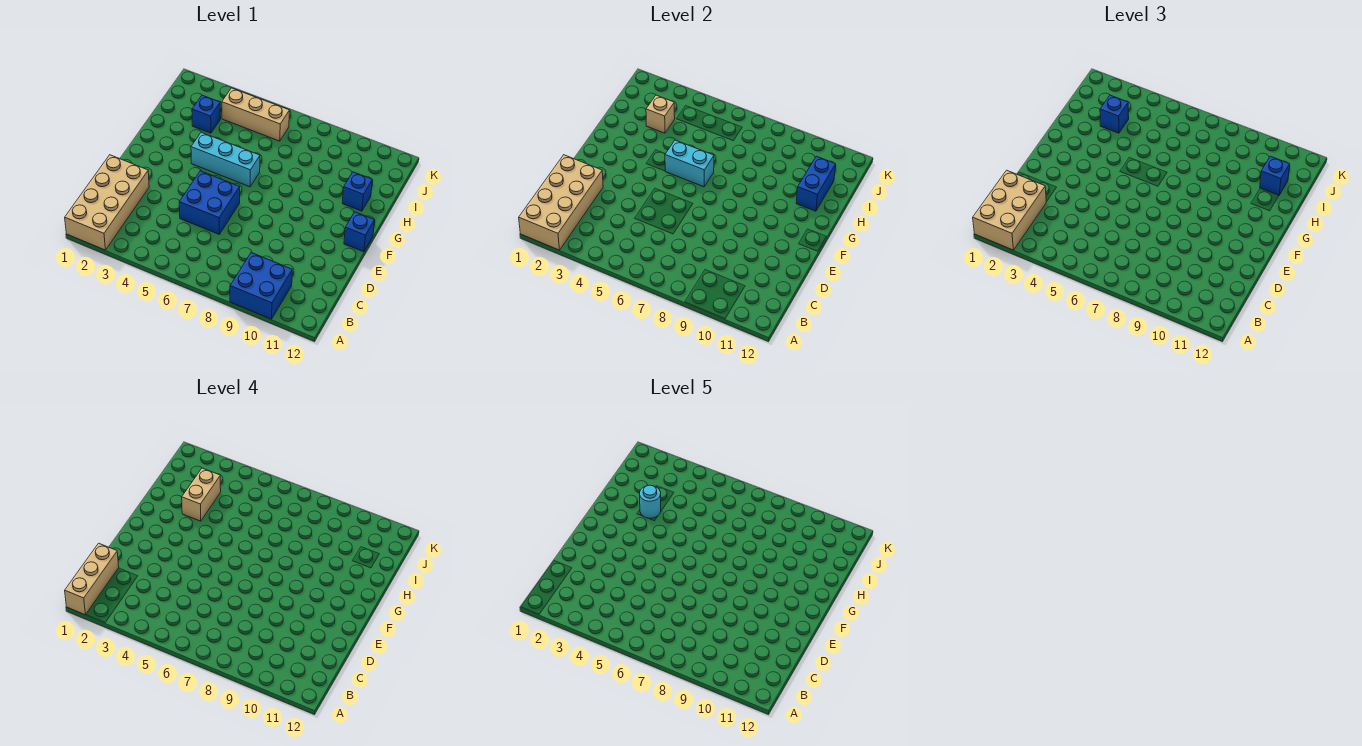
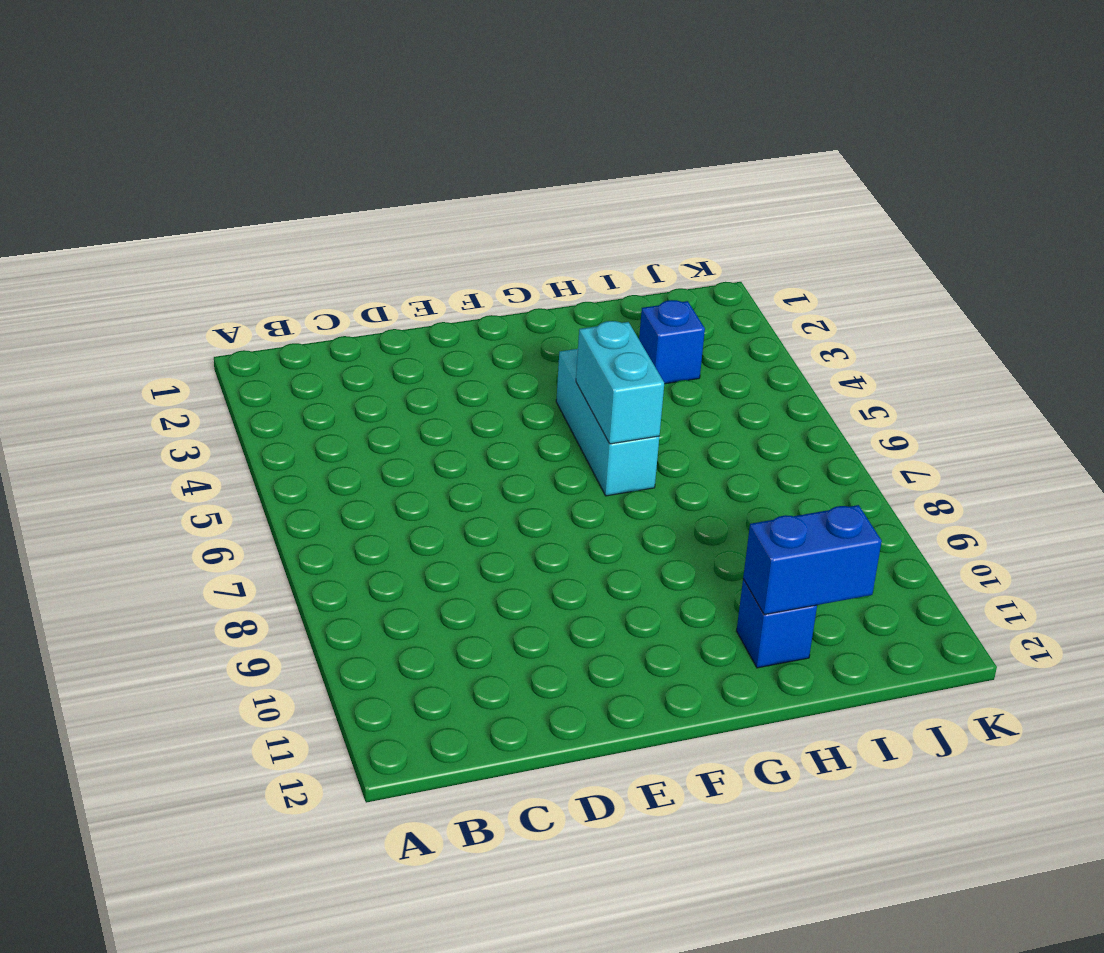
none -> tan brick A1:D2 level 1
none -> blue brick A9:B10 level 1
none -> blue brick D5:E6 level 1

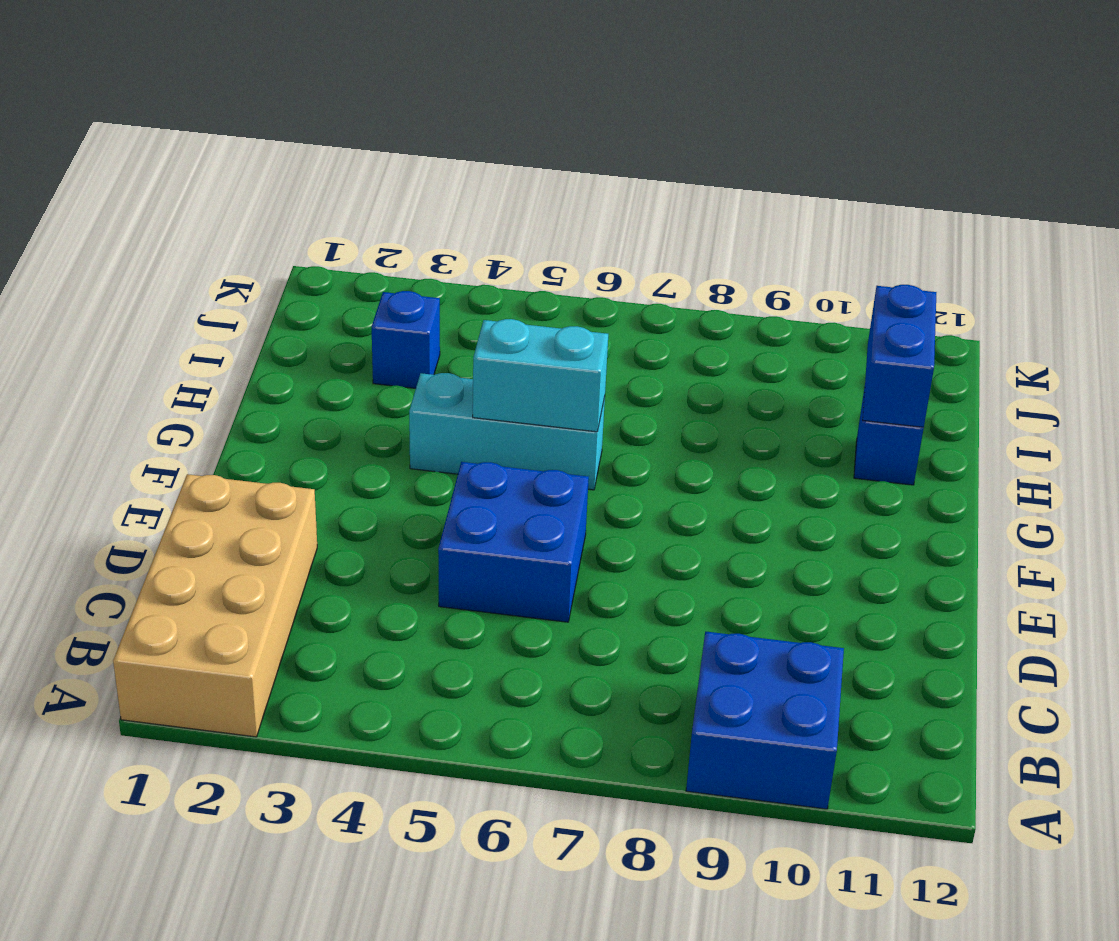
none -> blue brick F12 level 1
none -> tan brick J4:J6 level 1
none -> tan brick A1:D2 level 2

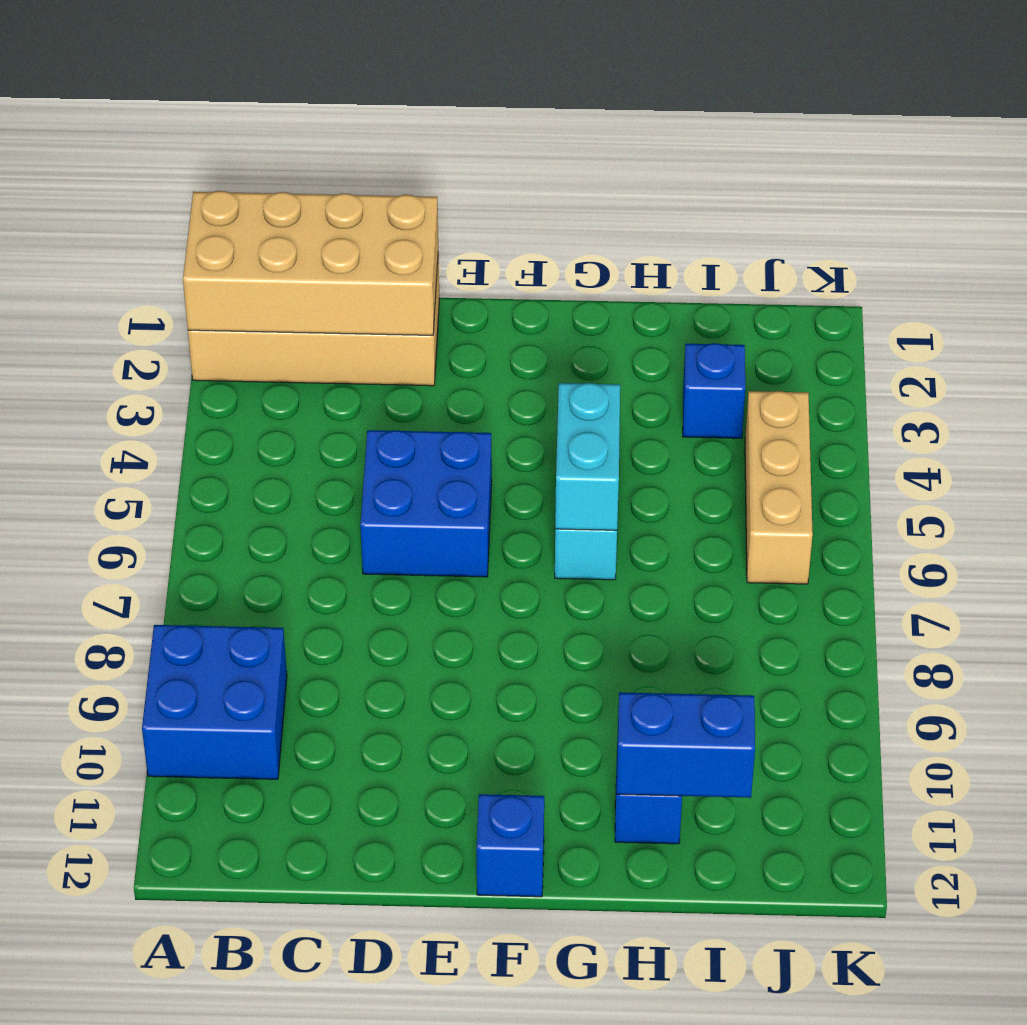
none -> tan brick I3 level 2
none -> tan brick A1:C2 level 3
none -> blue brick I3 level 3

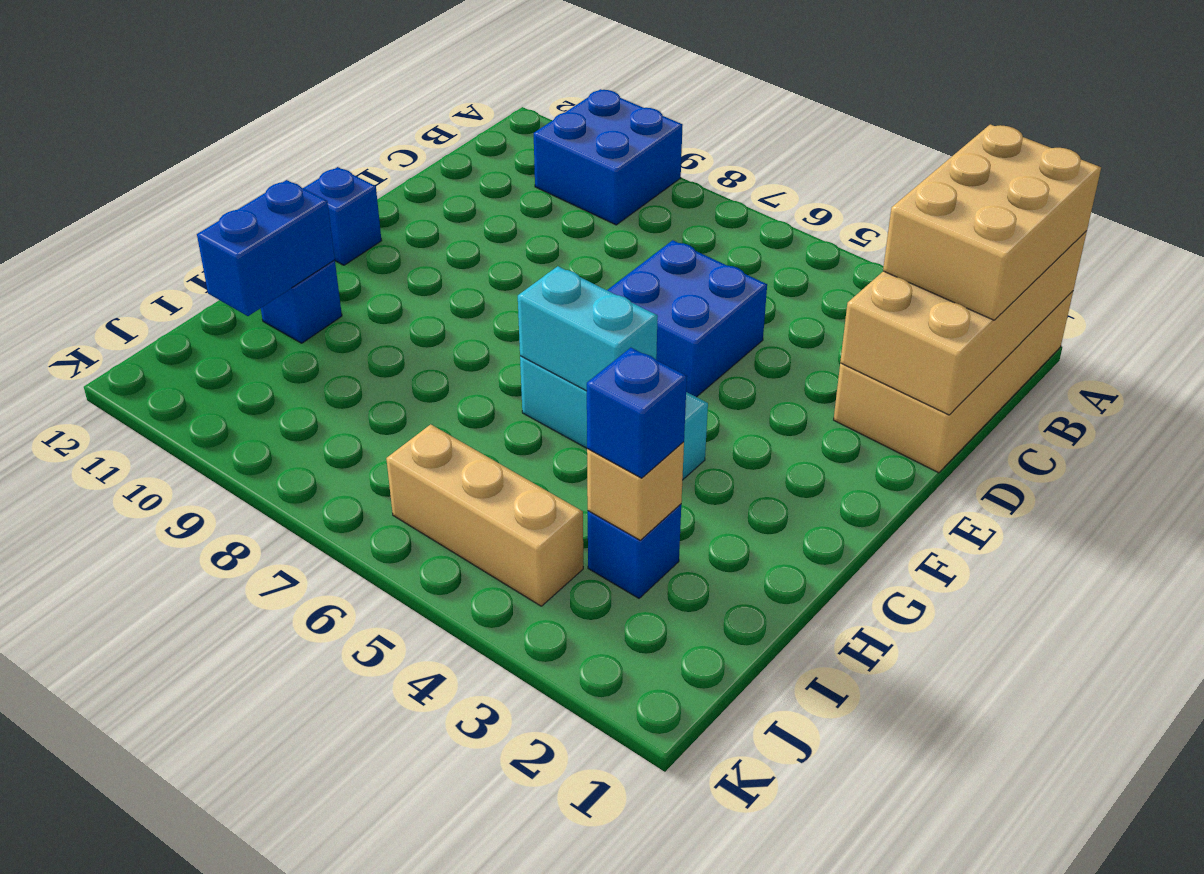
none -> blue brick I11 level 3
none -> tan brick A1:C1 level 4
none -> tan brick H3:I3 level 4

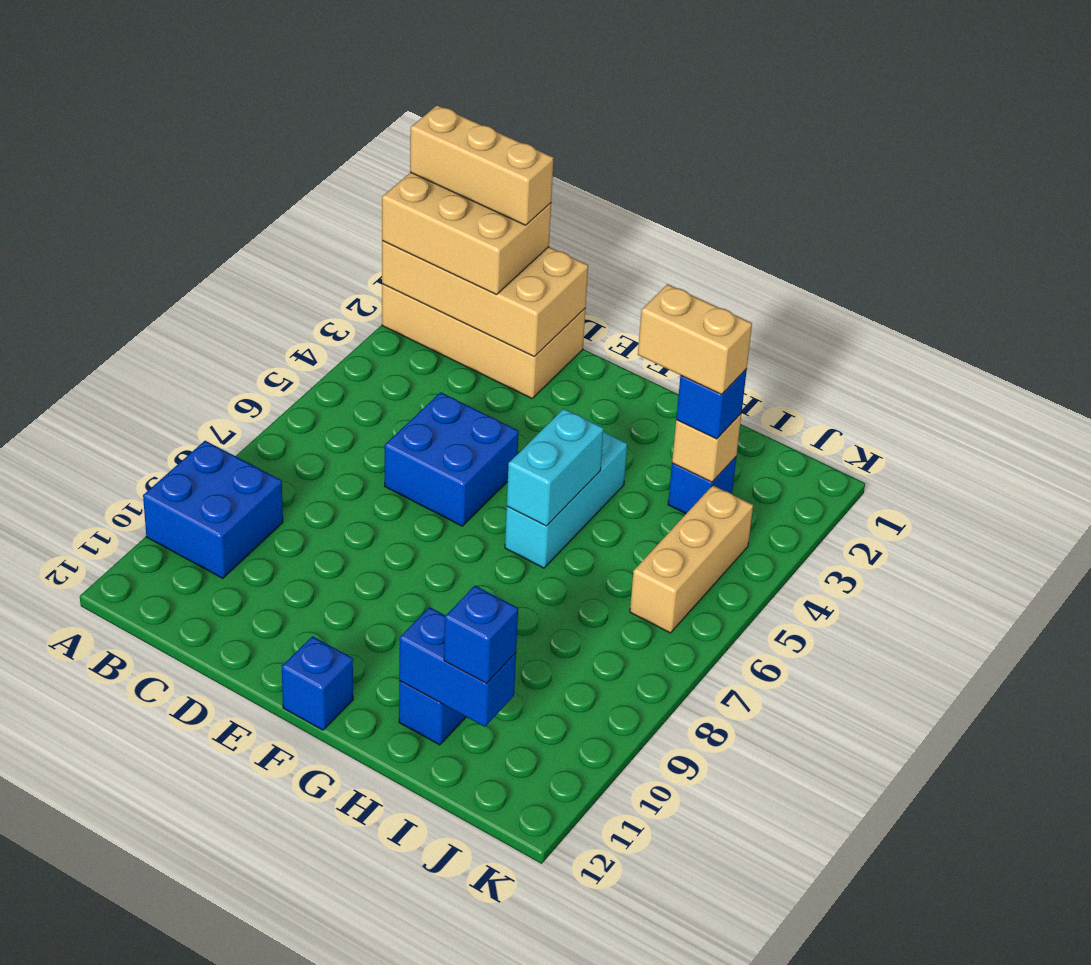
none -> cyan round brick H3 level 5

